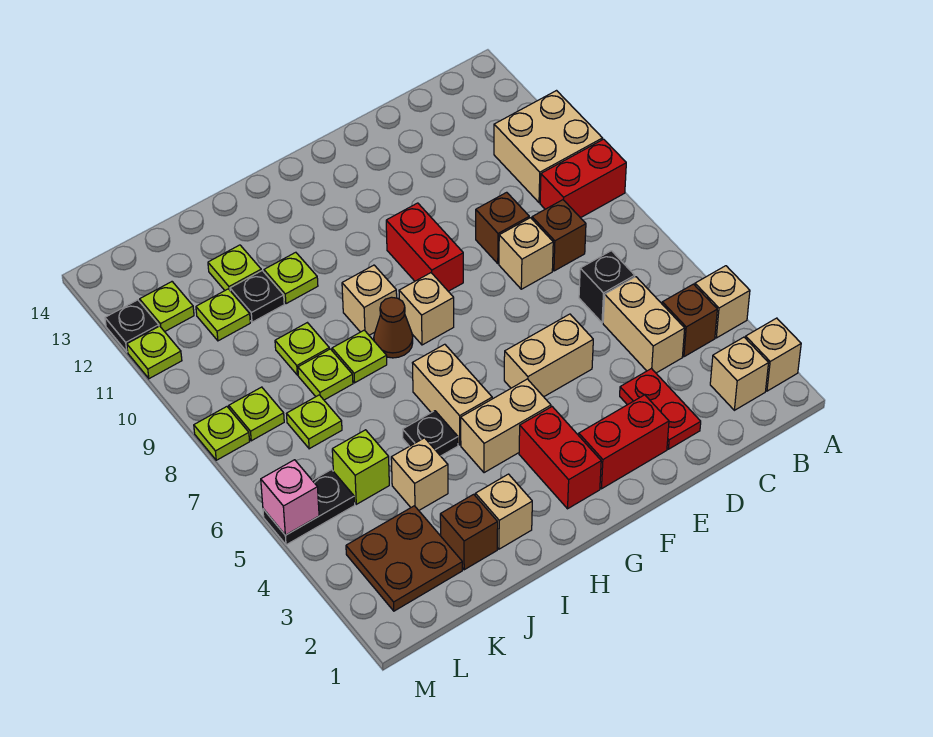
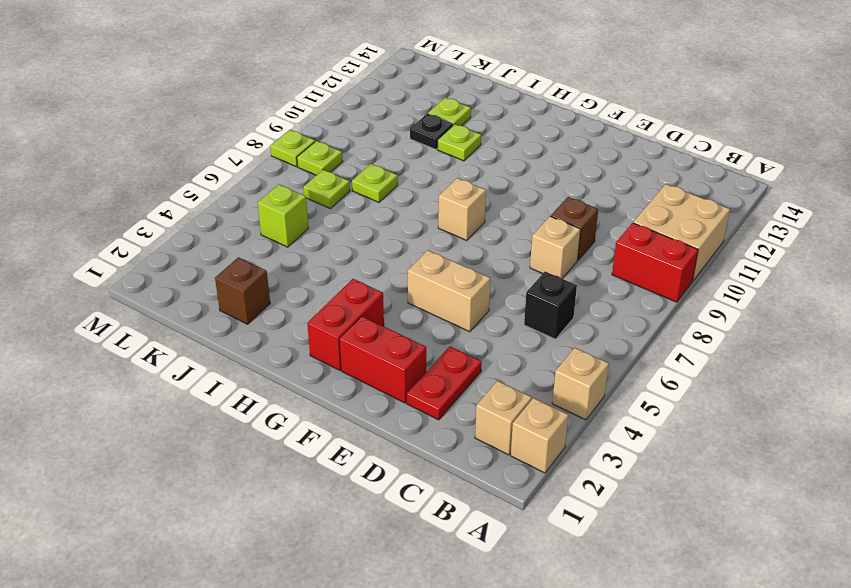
none -> brown brick B4 level 1
none -> tan brick C4:C5 level 1
none -> brown brick C8 level 1
none -> red brick F9:F10 level 1

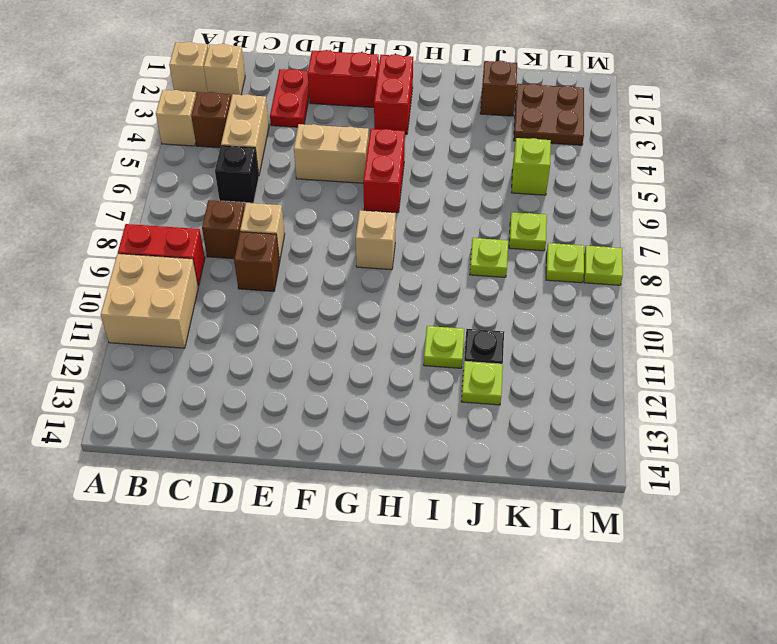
red brick G5:G6 level 1 -> red brick F9:F10 level 1
none -> tan brick G4:H4 level 1
none -> tan brick H5:H6 level 1
none -> brown cone H8 level 1
none -> tan brick H9 level 1

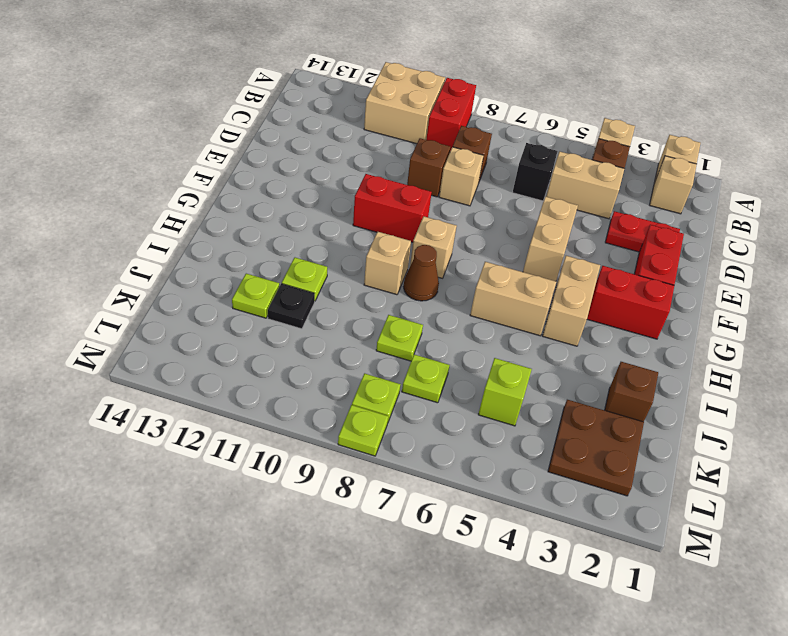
none -> tan brick I2 level 1
none -> black plate I5 level 1
none -> lime plate I8 level 1
none -> tan brick J4 level 1

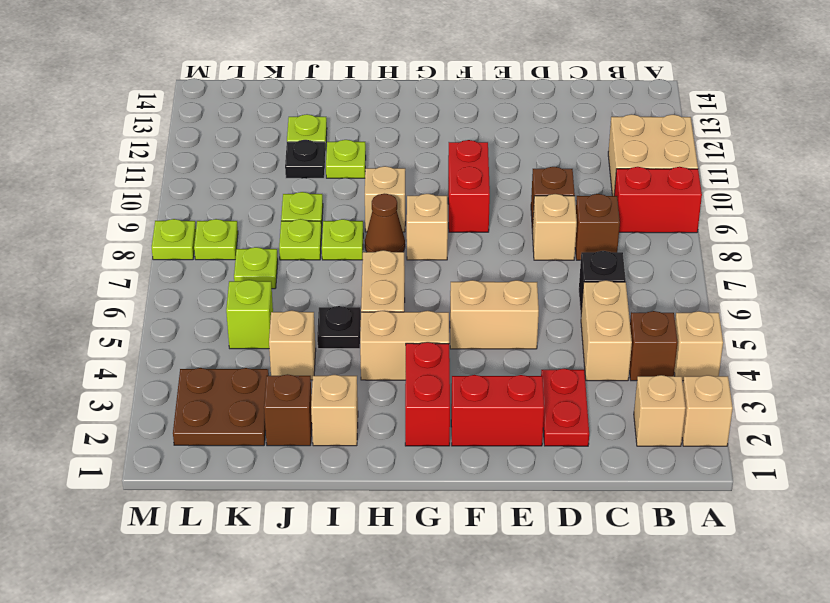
none -> lime plate K11 level 1
none -> black plate L5:M5 level 1
none -> lime plate L12 level 1
none -> lime plate M11 level 1

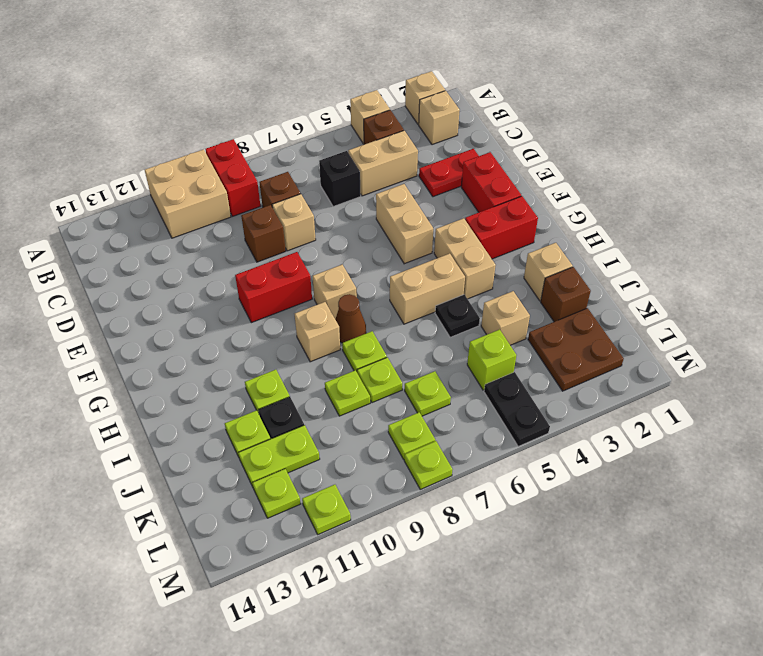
lime plate K11:K12 level 1 -> lime plate K11 level 1
none -> black plate M12 level 1
none -> pink brick M5 level 2

